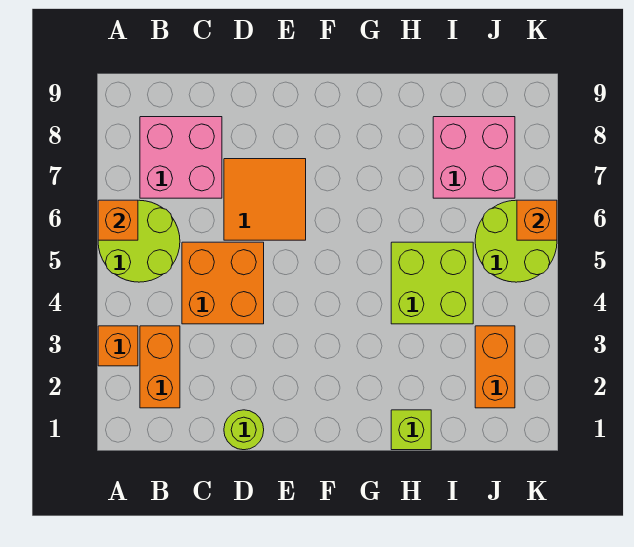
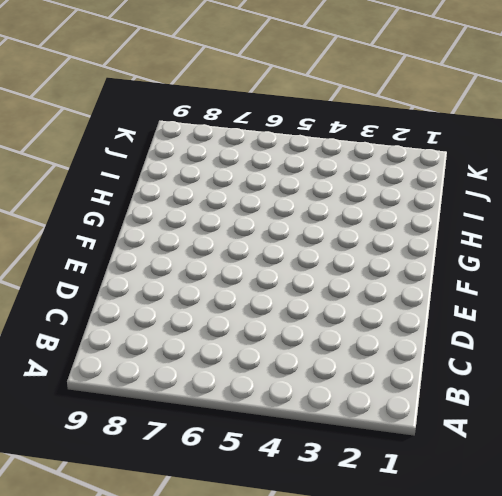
none -> orange brick A3 level 1
none -> lime round brick A5:B6 level 1
none -> orange brick B2:B3 level 1

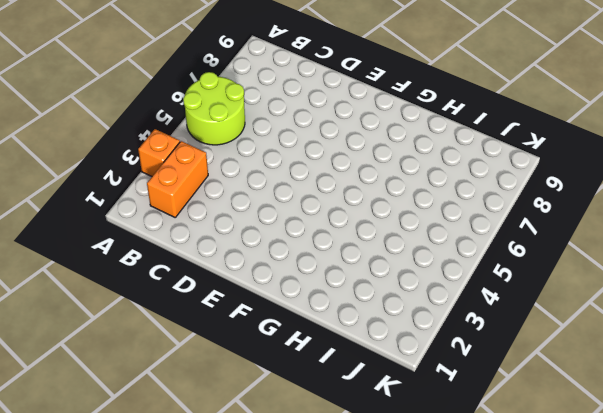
none -> pink brick B7:C8 level 1
none -> orange brick C4:D5 level 1
none -> lime round brick D1 level 1

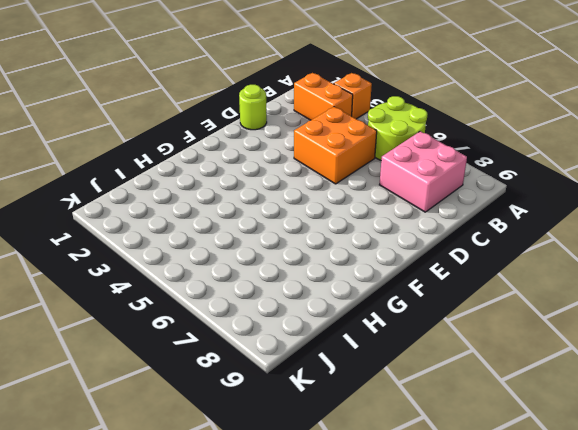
none -> orange tile D6:E7 level 1
none -> lime brick H1 level 1
none -> lime brick H4:I5 level 1

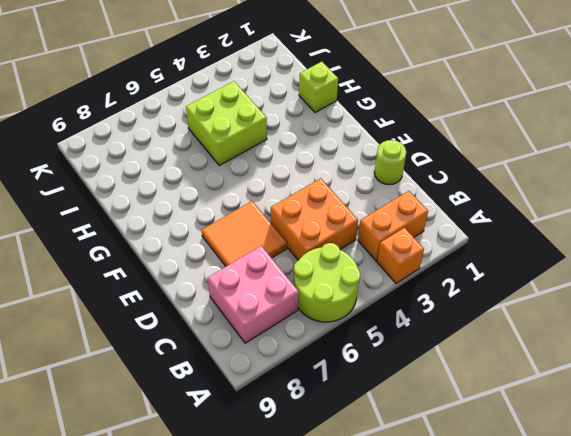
none -> pink brick I7:J8 level 1
none -> orange brick J2:J3 level 1
none -> lime round brick J5:K6 level 1

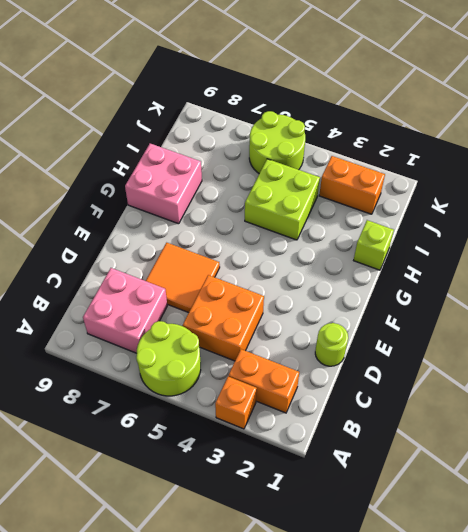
pink brick G8:H9 level 1 -> pink brick I7:J8 level 1
none -> orange brick A6 level 2
none -> orange brick K6 level 2

